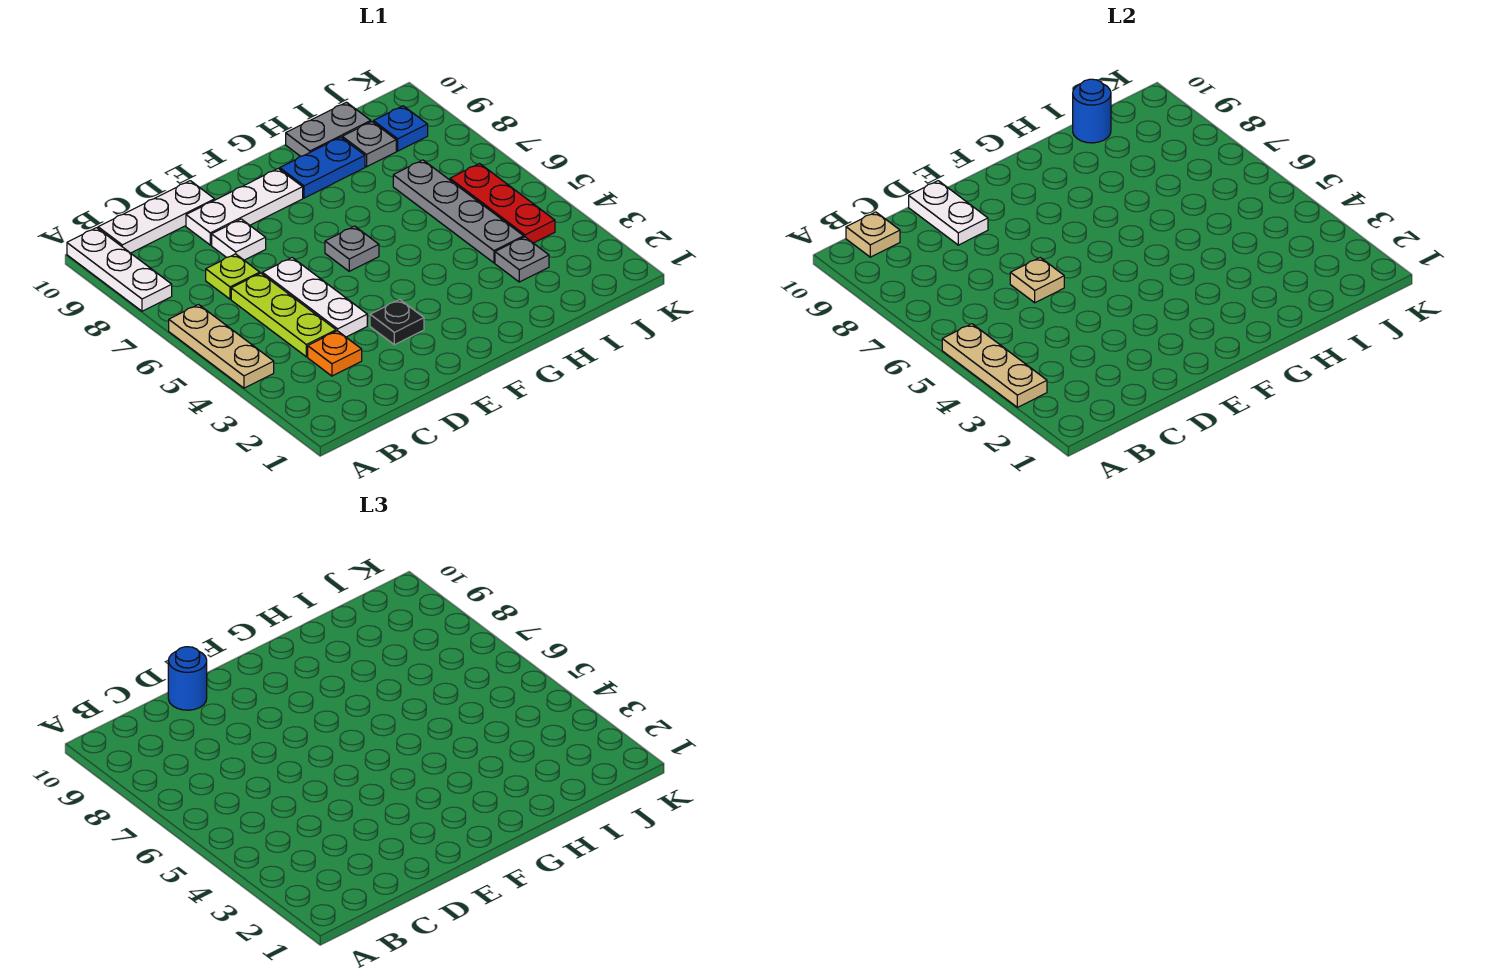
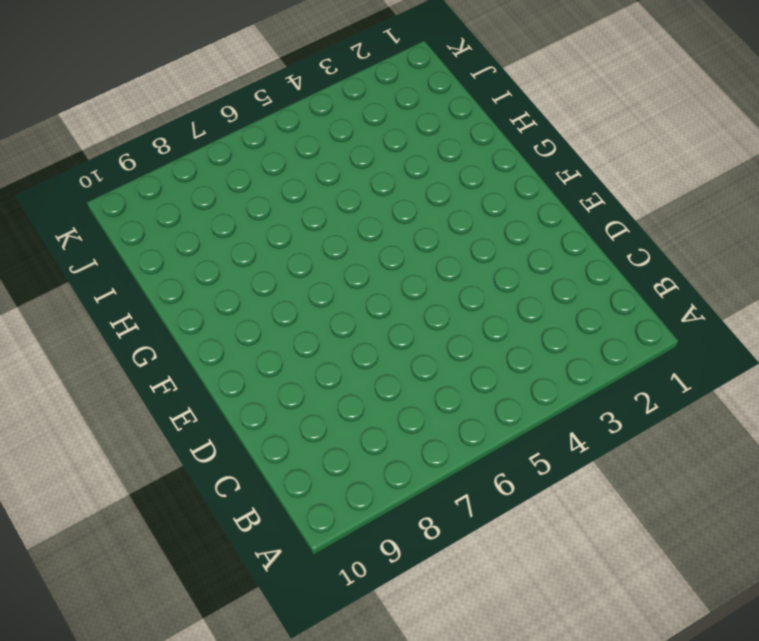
none -> tan plate A4:A6 level 1
none -> white plate A8:A10 level 1
none -> white plate B10:D10 level 1

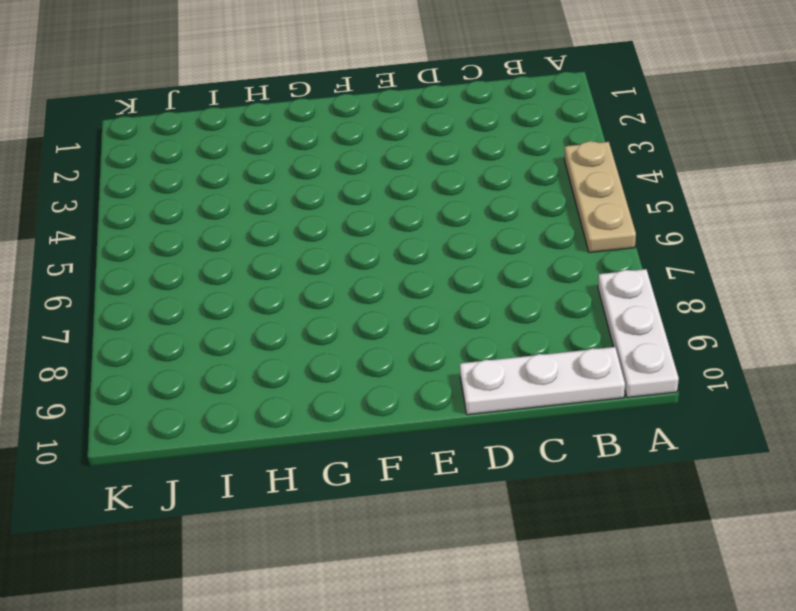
none -> orange plate C3 level 1
none -> lime plate C4:C6 level 1
none -> lime plate C7 level 1

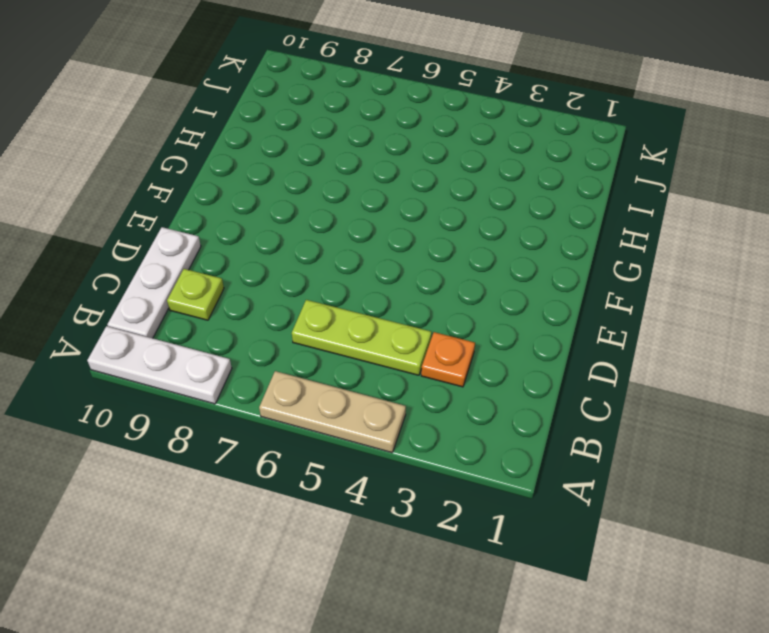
lime plate C9 level 1 -> lime plate C7 level 1
none -> white plate D4:D6 level 1
none -> white plate D8 level 1
none -> white plate D9:F9 level 1

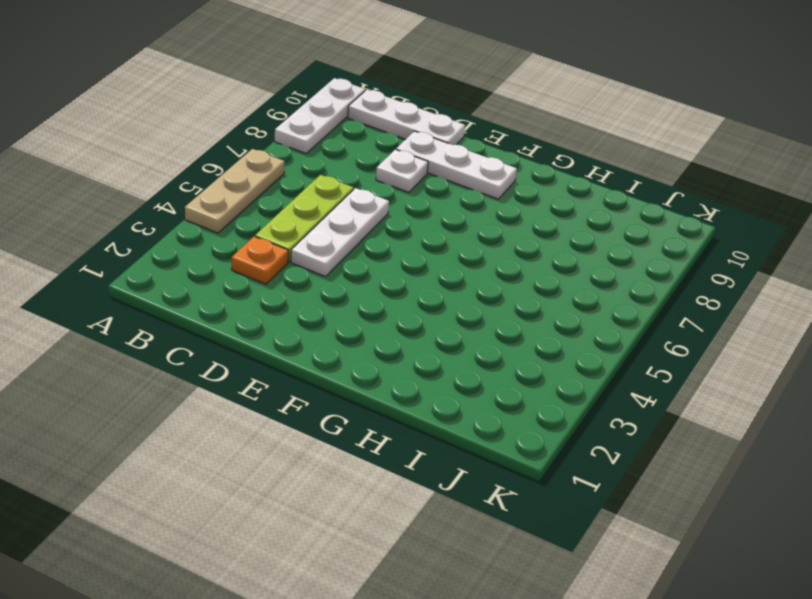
none -> lime plate C7 level 1
none -> black plate E3 level 1
none -> grey plate F6 level 1

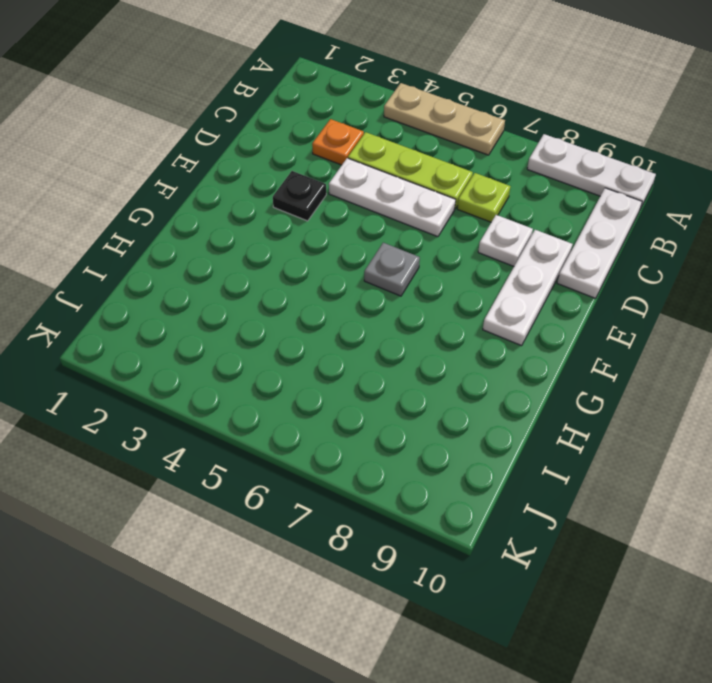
none -> blue plate G9:H9 level 1
none -> grey plate H10:I10 level 1
none -> grey plate I3 level 1

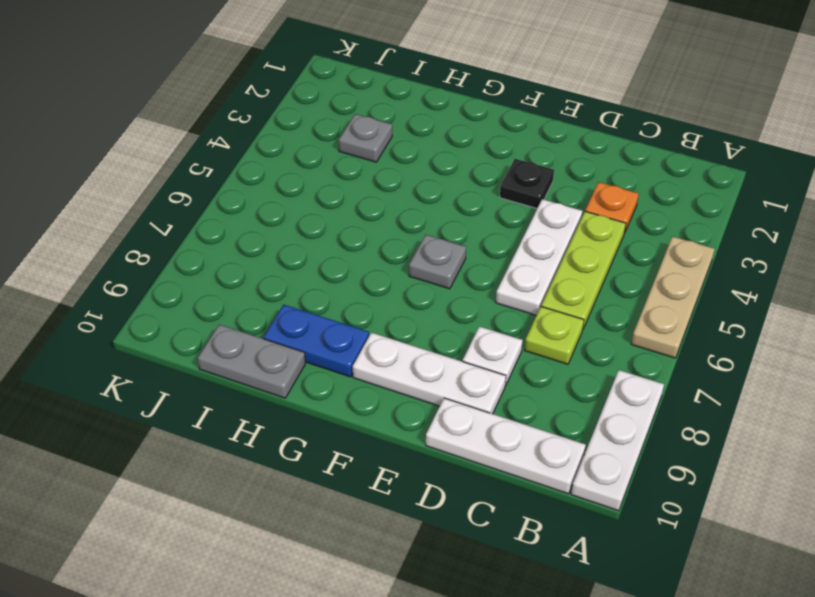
none -> grey plate I4:I7 level 1
none -> grey plate I9 level 1
none -> red plate J4:J6 level 1

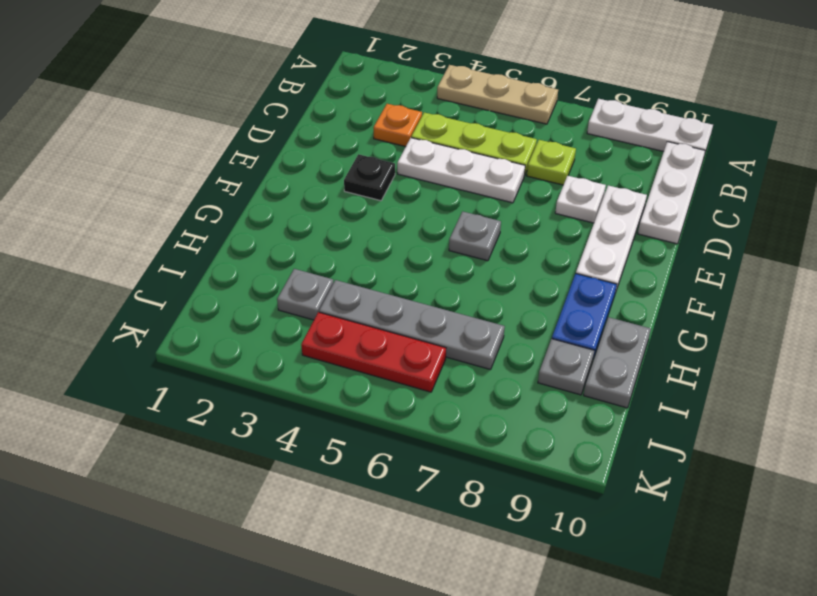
none -> blue plate J9 level 1
none -> tan plate A3:A5 level 2
none -> tan plate B10 level 2

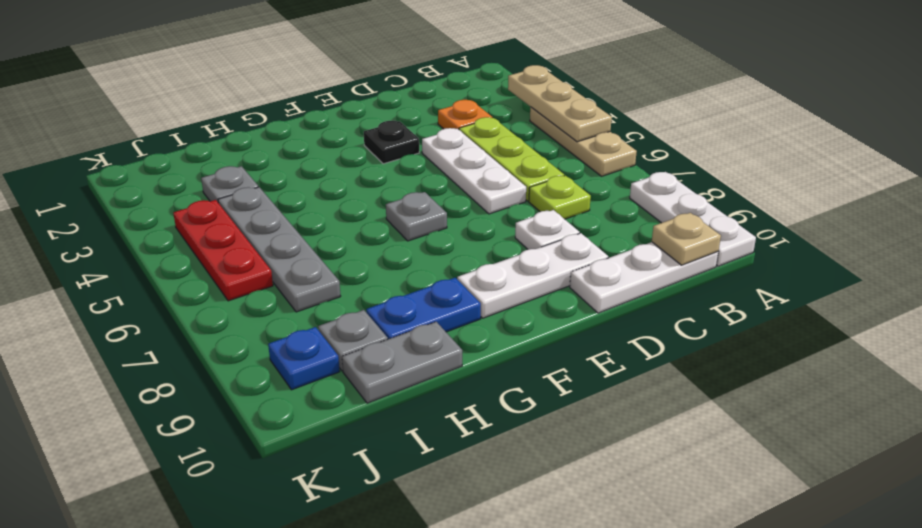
none -> tan plate D6 level 2
none -> white plate D9:D10 level 2
none -> blue round brick I10 level 2

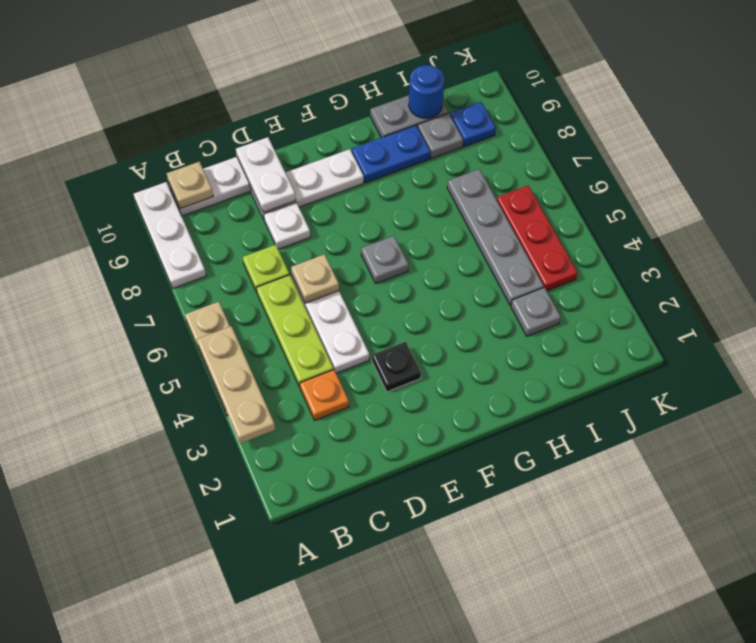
none -> blue round brick D10 level 3

